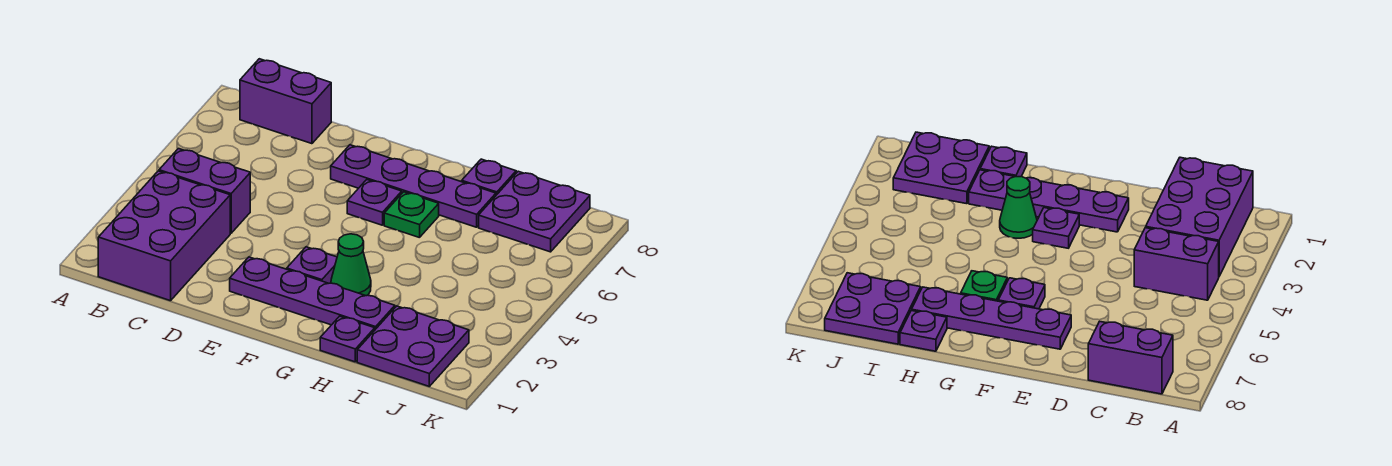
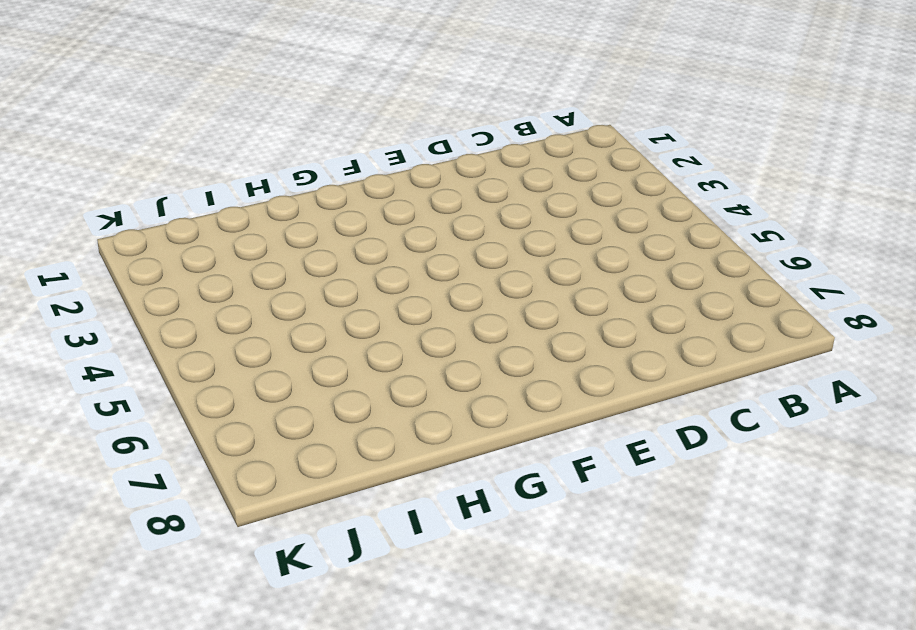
none -> purple brick B1:C3 level 1
none -> purple brick B4:C4 level 1
none -> purple brick B8:C8 level 1

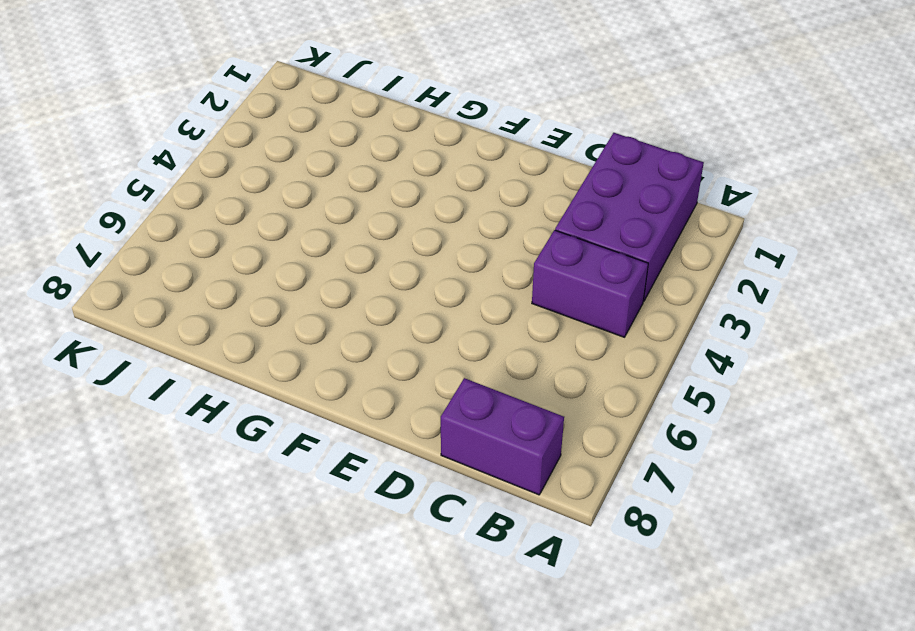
none -> purple plate E2:H2 level 1
none -> purple plate E7:H7 level 1
none -> purple plate F3 level 1

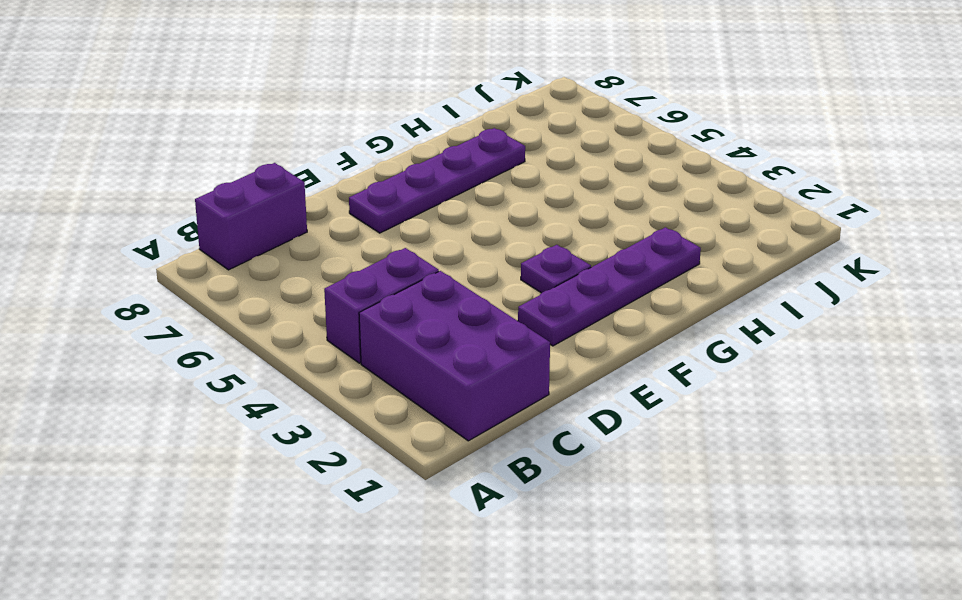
none -> purple plate F6 level 1
none -> green cone G3 level 1
none -> green plate G6 level 1

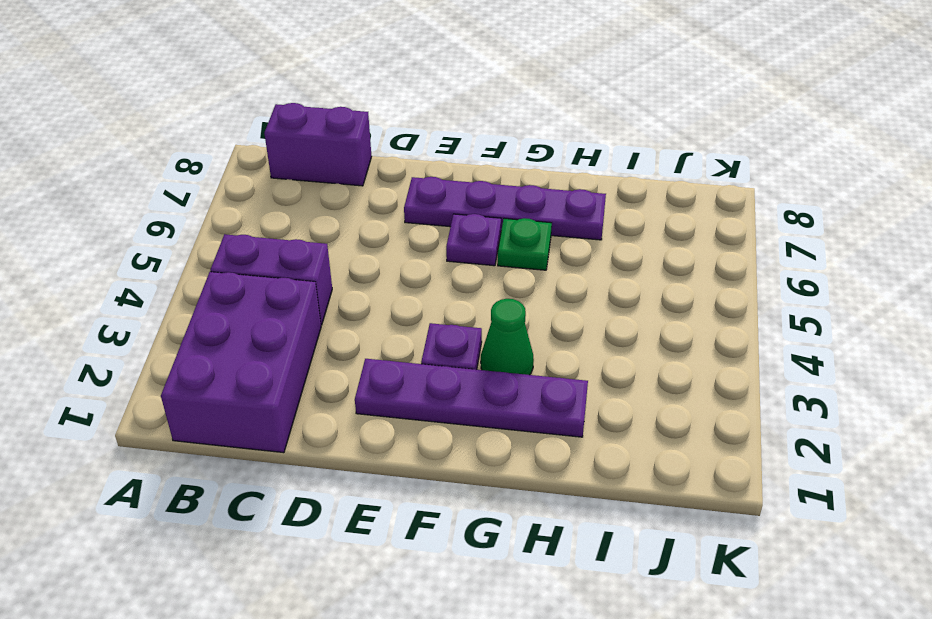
none -> purple plate H1 level 1
none -> purple plate H8 level 1
none -> purple plate I1:J2 level 1

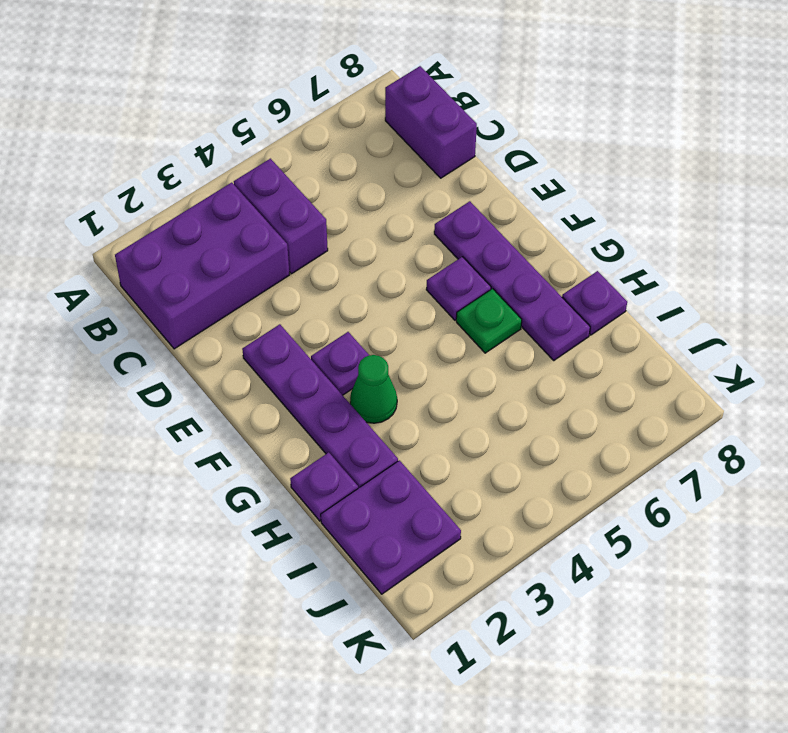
none -> purple plate I7:J8 level 1

